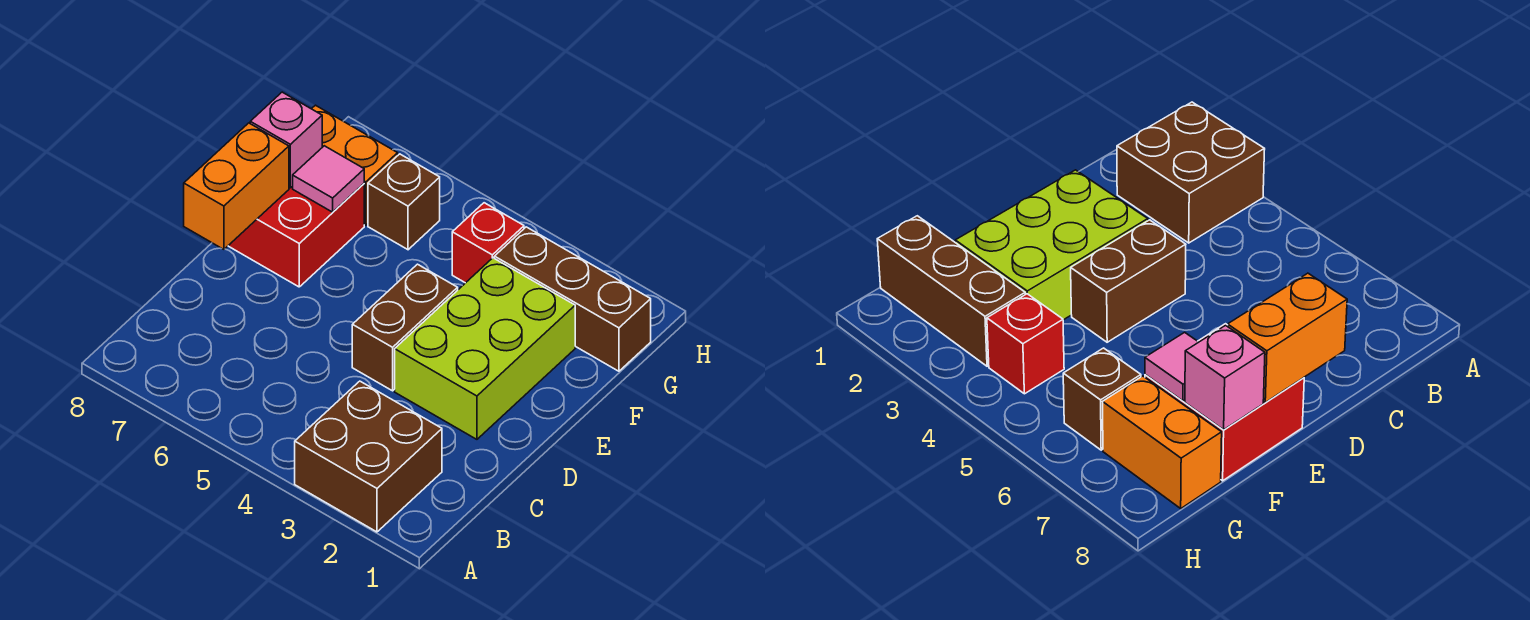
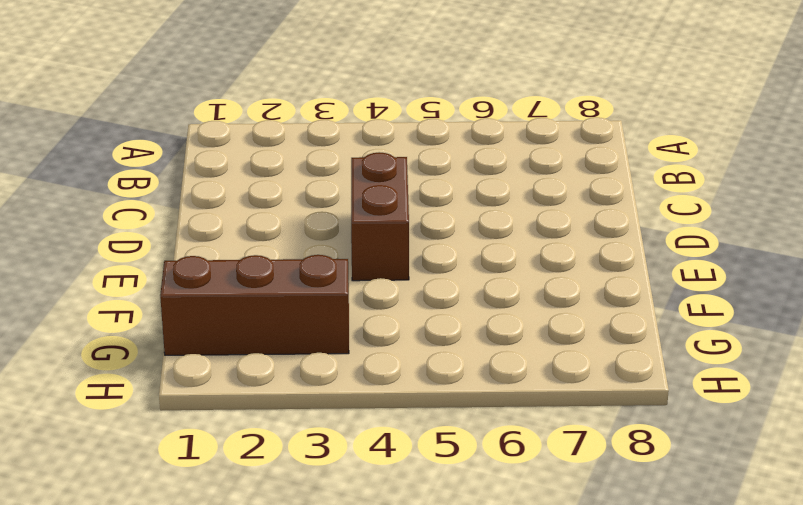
none -> brown brick A2:B3 level 1
none -> lime brick D2:F3 level 1

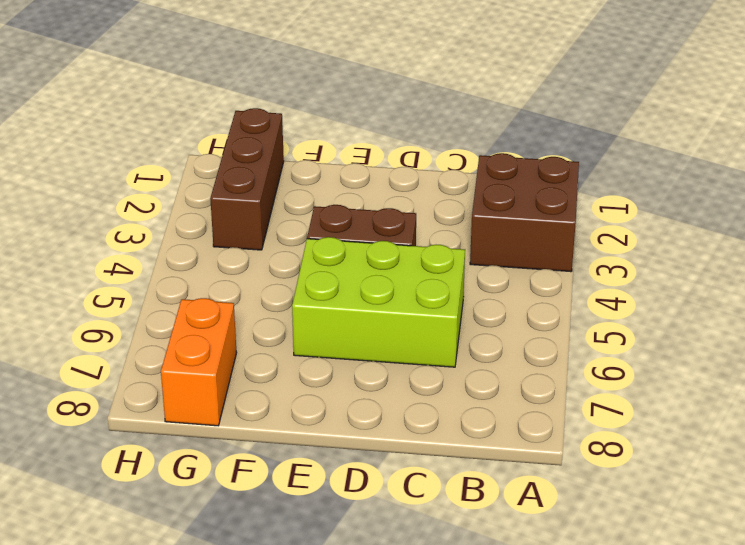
lime brick C5:E6 level 1 -> lime brick D2:F3 level 1
none -> red brick E7:F8 level 1
none -> red brick G4 level 1

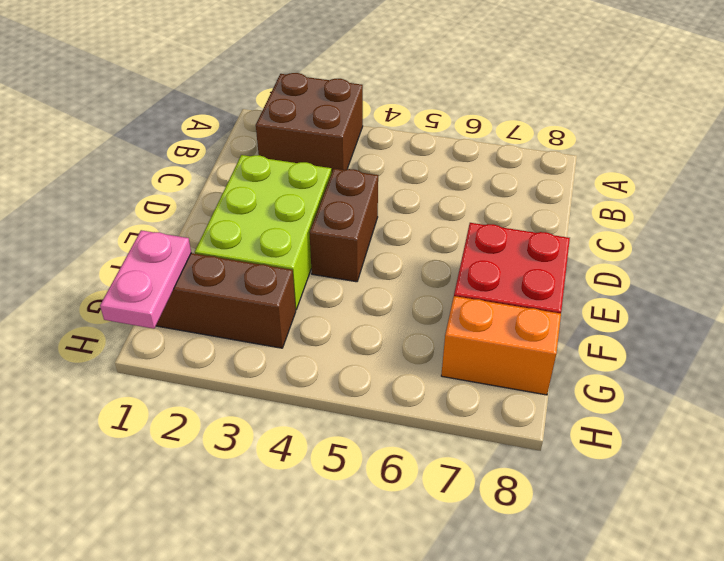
pink plate G1:H1 level 2 -> none
none -> red brick G4 level 1
none -> brown brick G6 level 1

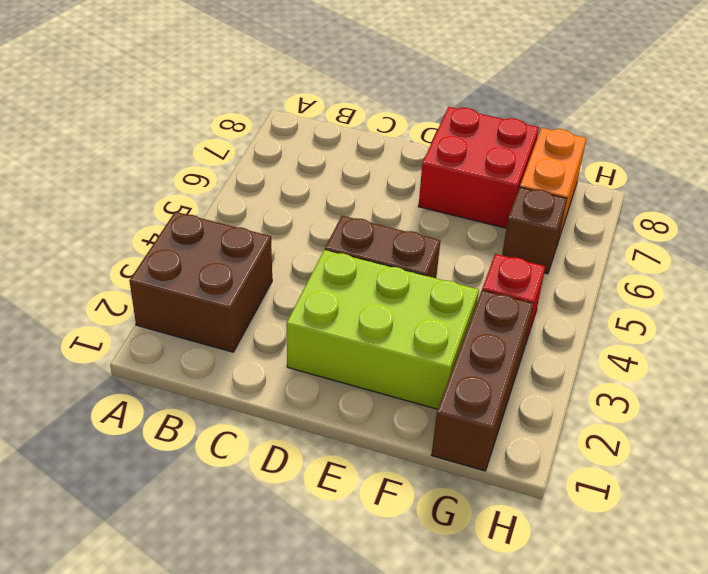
none -> orange brick D8:E8 level 2
none -> pink tile F7 level 2

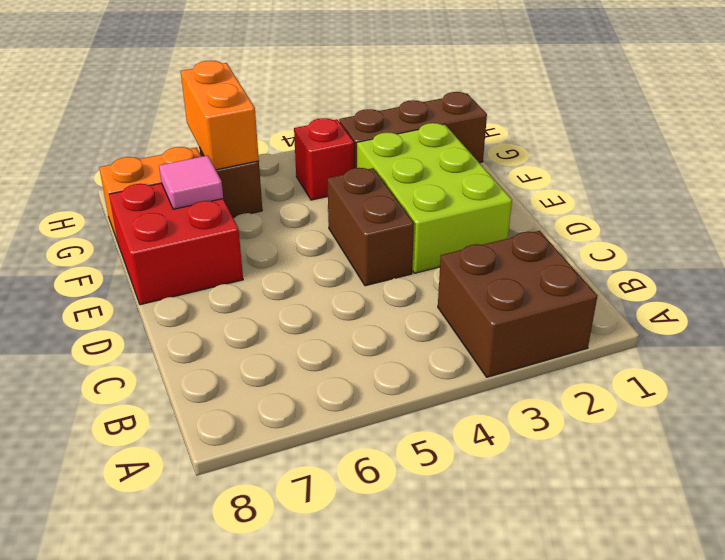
orange brick G6:H6 level 2 -> orange brick D8:E8 level 2
none -> pink brick F8 level 2

